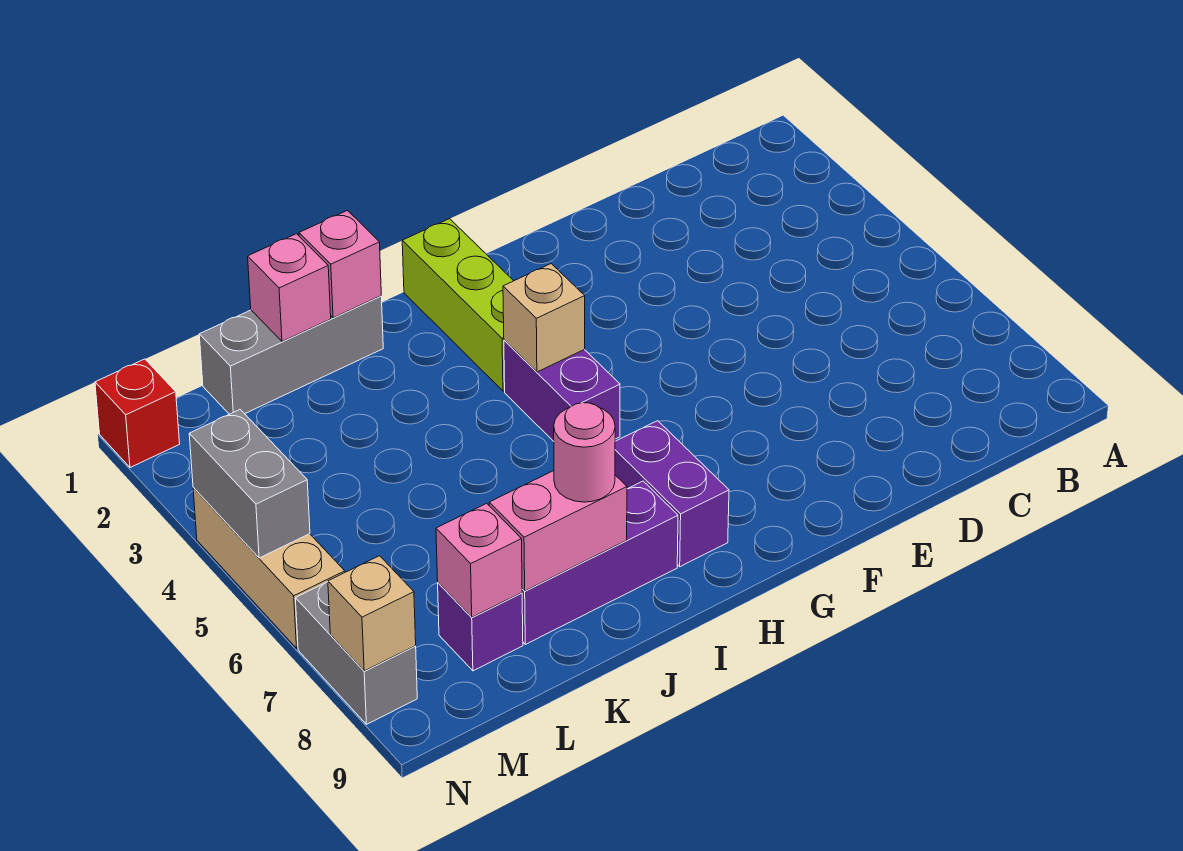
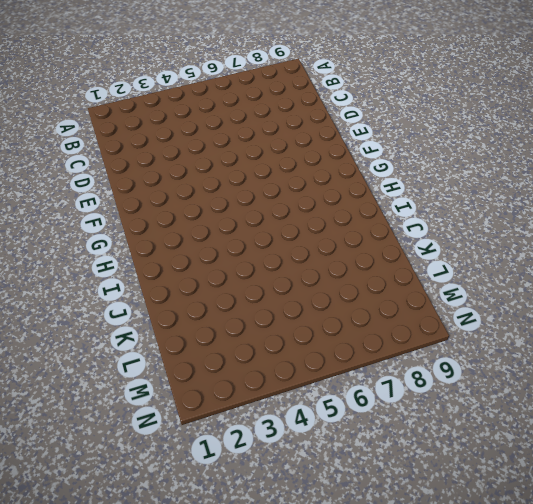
none -> lime brick H1:H3 level 1
none -> purple brick H4:H5 level 1
none -> purple brick H7:H8 level 1

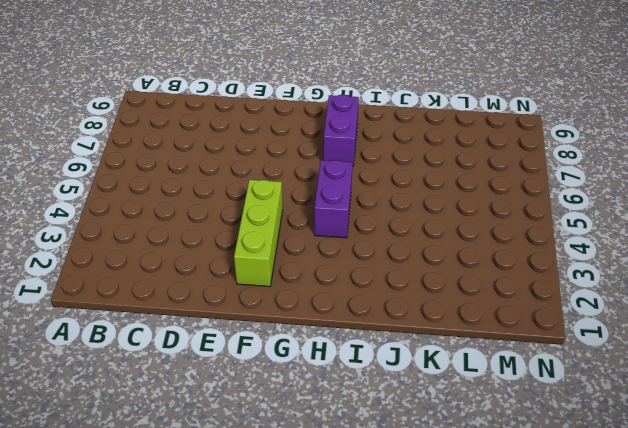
lime brick F2:F4 level 1 -> lime brick H1:H3 level 1
none -> purple brick I8:K8 level 1
none -> grey brick J1:L1 level 1
none -> purple brick L8 level 1

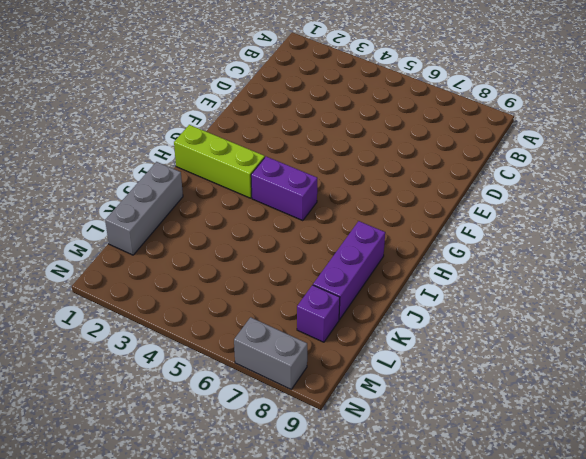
none -> purple brick H7:H8 level 1
none -> red brick N1 level 1
none -> tan brick N4:N6 level 1

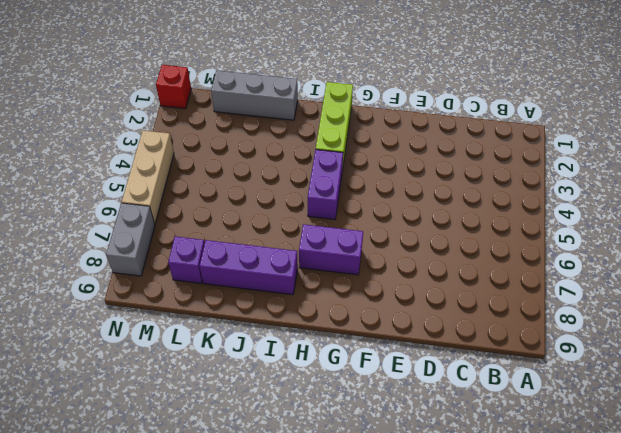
purple brick G7:H7 level 1 -> purple brick H7:H8 level 1
none -> tan brick H4 level 2
none -> pink brick J1 level 2
none -> pink brick J8:K8 level 2

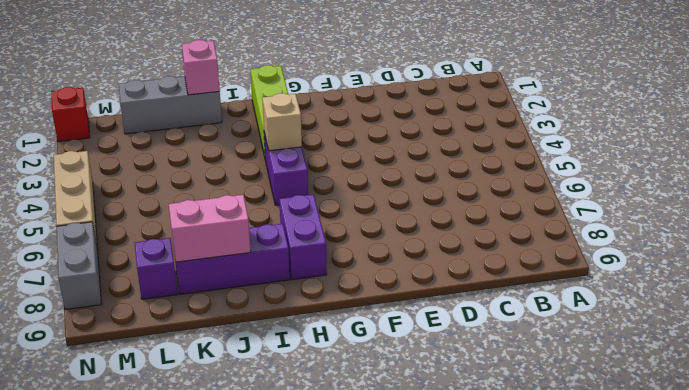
none -> pink brick K1 level 2
none -> pink brick L8 level 2
none -> grey brick N4:N5 level 2

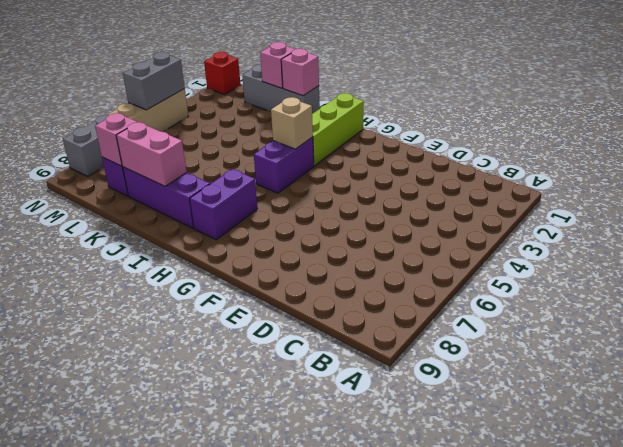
none -> tan brick N8 level 2
none -> pink round brick J8 level 3

